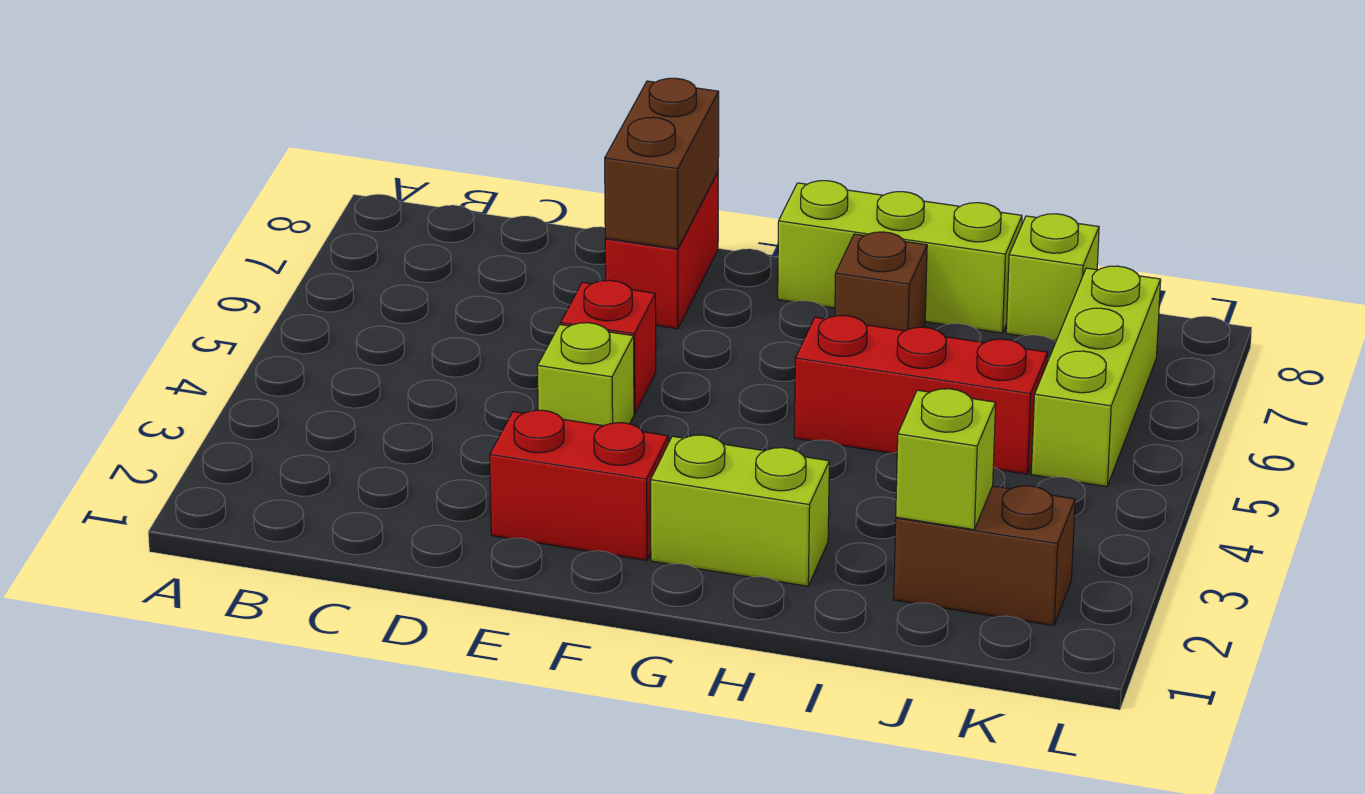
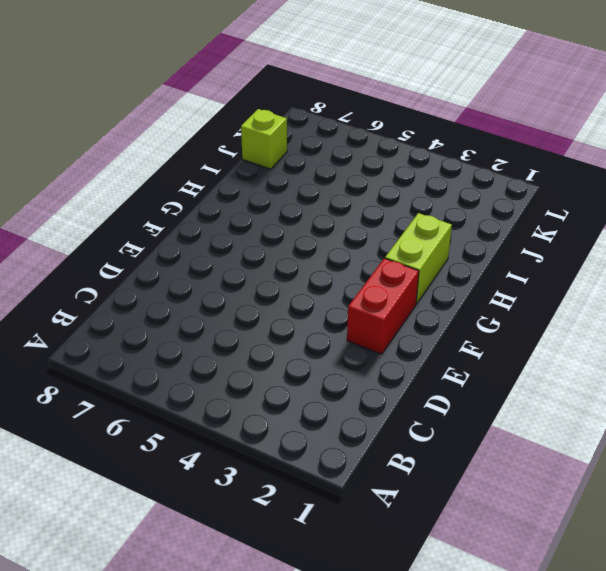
none -> lime brick E4 level 1
none -> red brick E5 level 1
none -> red brick E7:E8 level 1

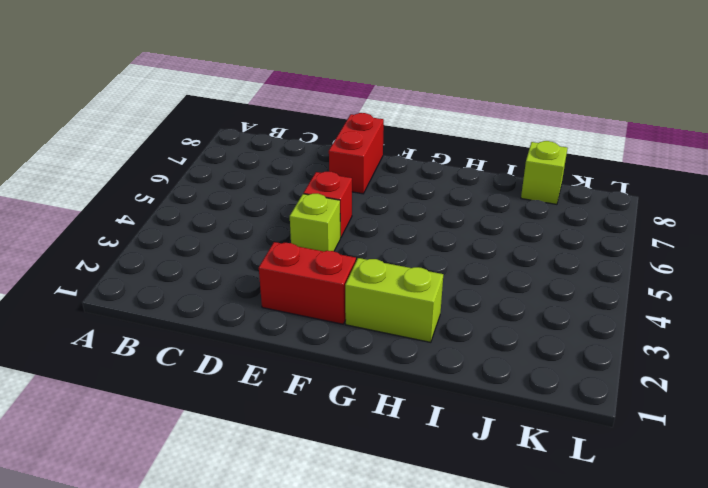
none -> lime brick G8:I8 level 1
none -> red brick H5:J5 level 1
none -> brown brick H7 level 1

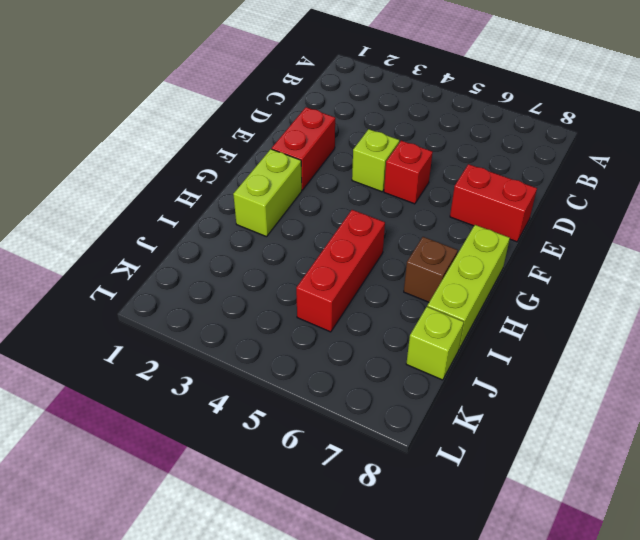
none -> brown brick J2:K2 level 1
none -> lime brick K5:K7 level 1
none -> brown brick E7:E8 level 2

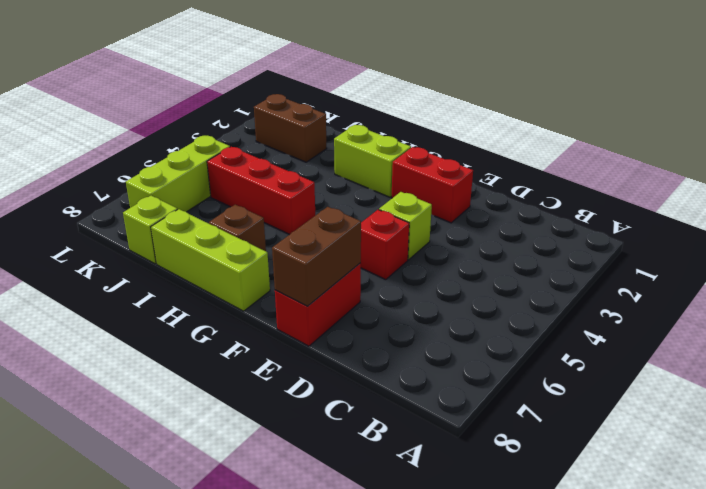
none -> lime brick J2 level 2

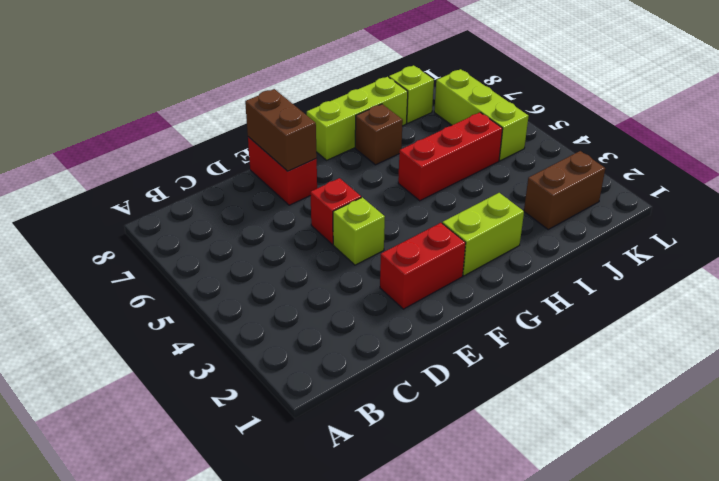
none -> lime brick J2 level 2

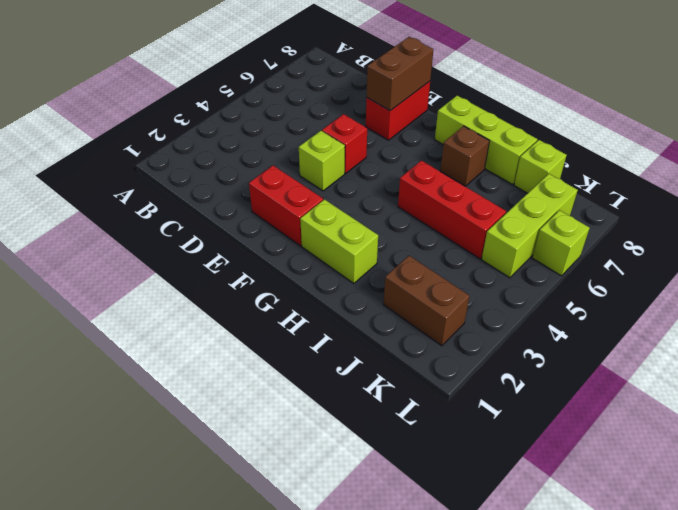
lime brick L6 level 1 -> lime brick J2 level 2

